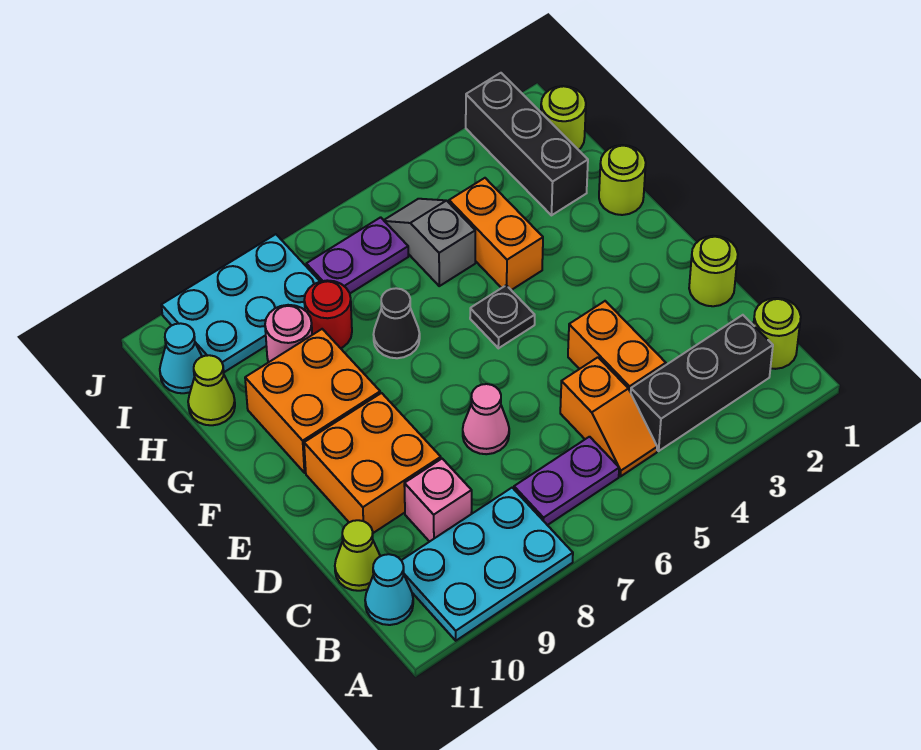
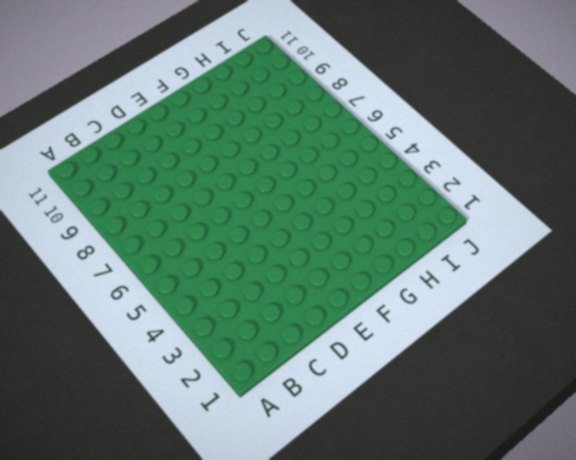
none -> cyan plate A8:B10 level 1
none -> lime round brick B1 level 1
none -> black brick B2:B4 level 1

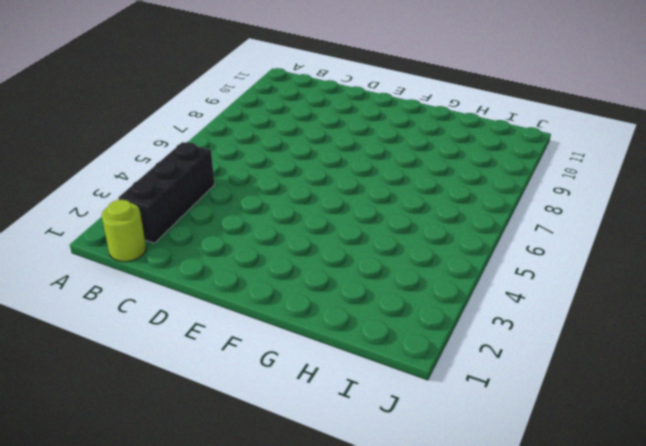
none -> cyan plate A8:B10 level 1
none -> orange slope B5:C5 level 1 top C
none -> purple plate B6:B7 level 1

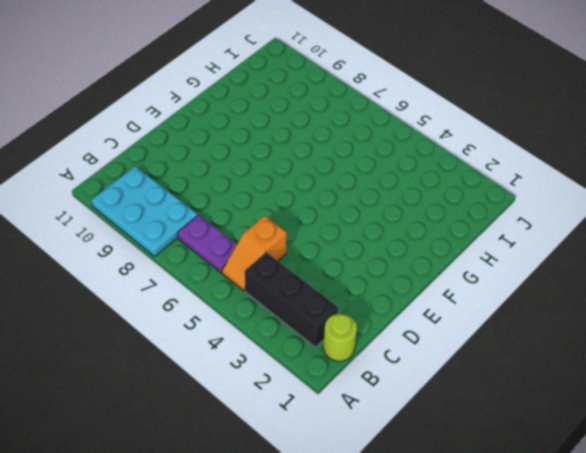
none -> cyan cone B11 level 1
none -> orange brick C4:D4 level 1
none -> pink brick C9 level 1

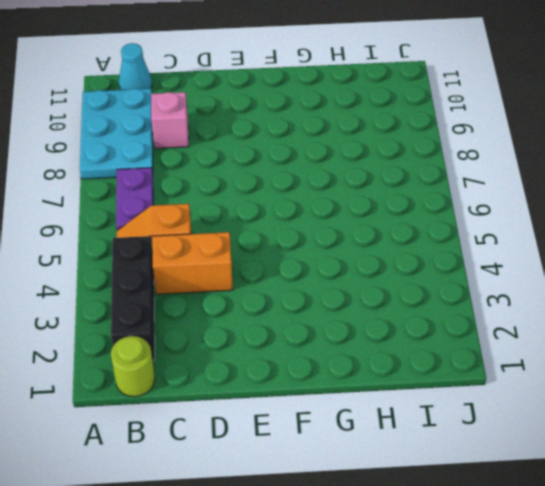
none -> lime cone C11 level 1
none -> lime round brick D1 level 1
none -> pink cone D7 level 1

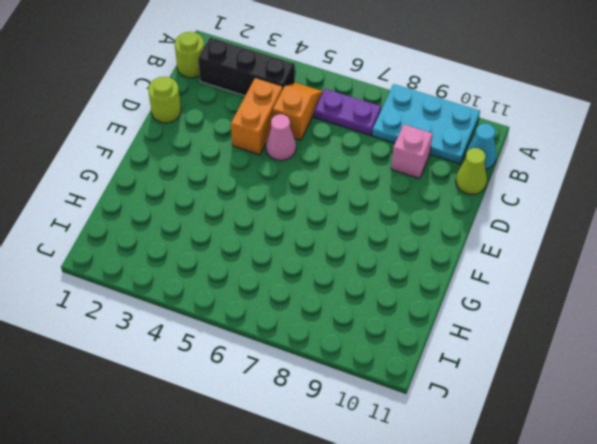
pink cone D5 level 1 -> pink cone D7 level 1
none -> orange brick D9:E10 level 1
none -> black plate F5 level 1
none -> orange brick F9:G10 level 1

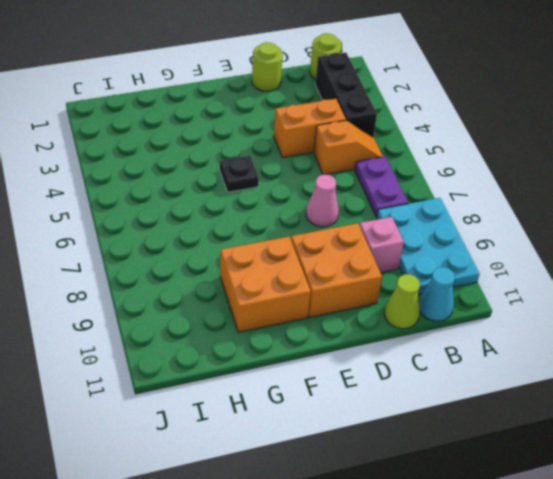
none -> lime round brick G1 level 1
none -> orange brick G4:H4 level 1
none -> black cone G7 level 1

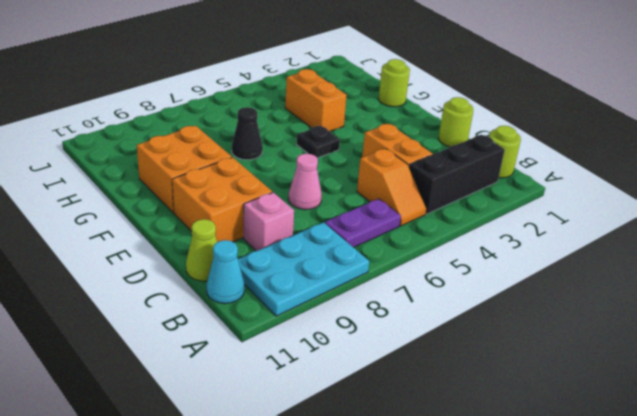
none -> black brick H2:J2 level 1
none -> grey slope H5:I5 level 1 top H
none -> red round brick H8 level 1

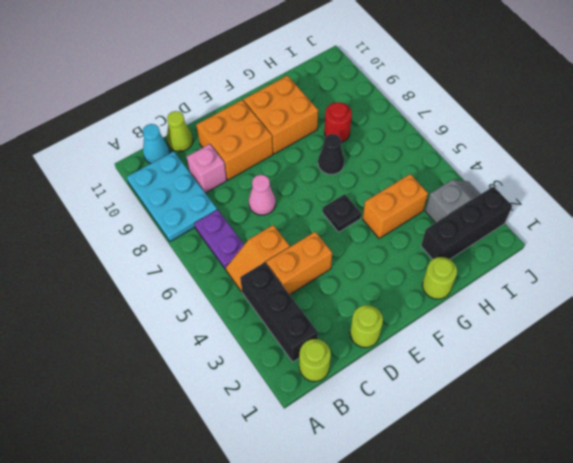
grey slope I3:J3 level 1 top I -> grey slope H5:I5 level 1 top H
none -> pink round brick H9 level 1
none -> lime cone H11 level 1
none -> lime round brick I1 level 1

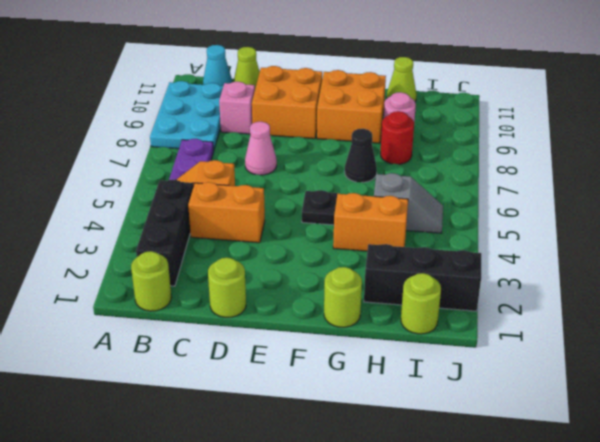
none -> purple plate I6:I7 level 1
none -> cyan plate I8:J10 level 1
none -> cyan cone I11 level 1

